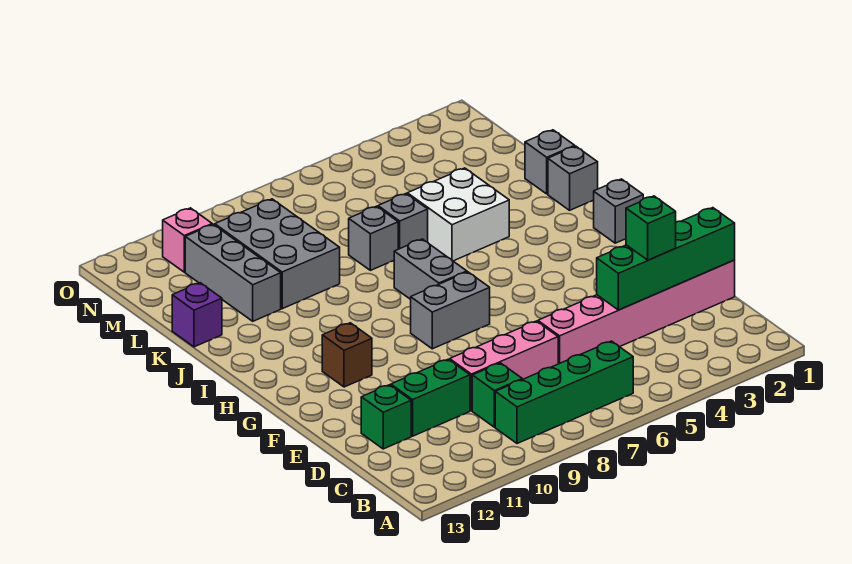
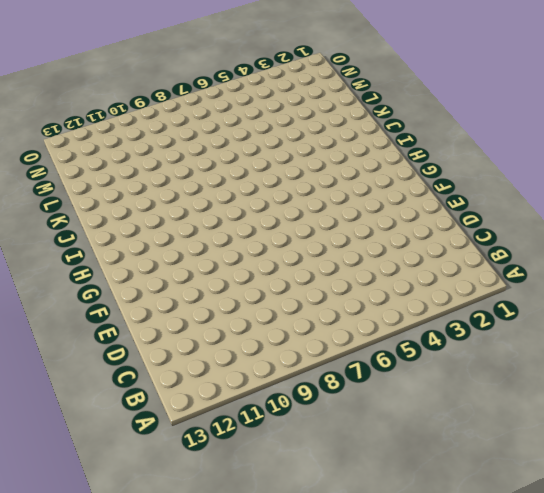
none -> green brick B6:B9 level 1
none -> green brick C9 level 1
none -> pink brick D1:D6 level 1

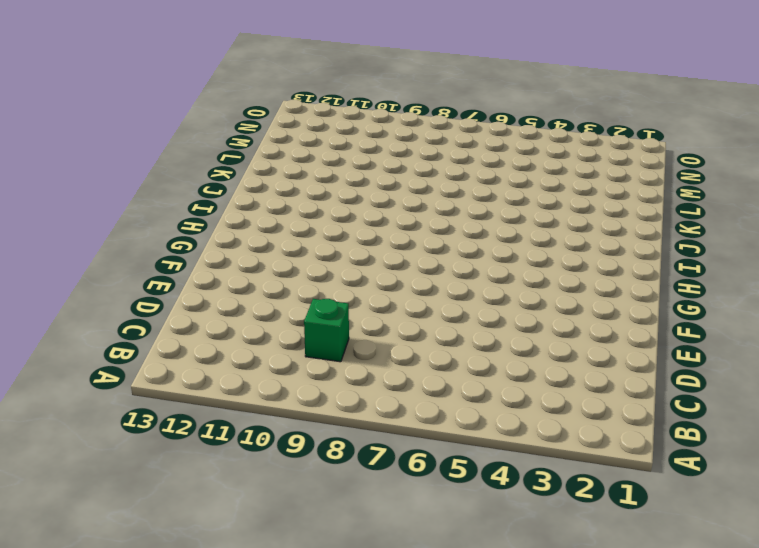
none -> green brick B6:B9 level 1
none -> pink brick D1:D6 level 1
none -> pink brick D7:D9 level 1

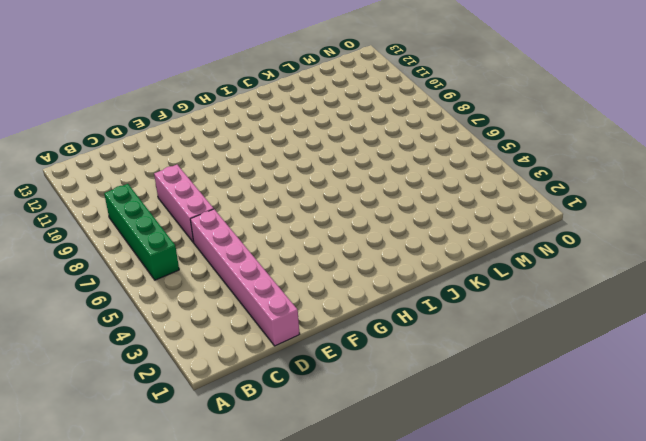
none -> green brick C9 level 1
none -> green brick D10:D11 level 1
none -> green brick D12 level 1

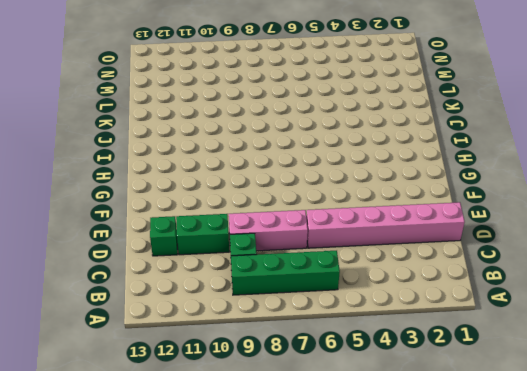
none -> grey brick G7:G8 level 1
none -> brown brick G11 level 1
none -> grey brick H1 level 1

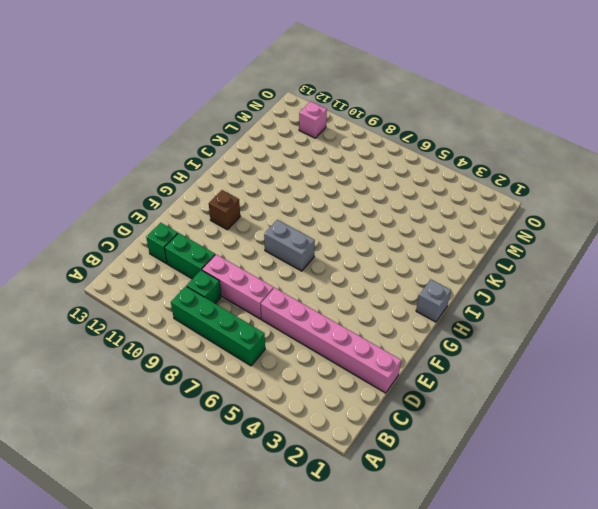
none -> grey brick H7:I7 level 1
none -> grey brick J1 level 1
none -> white brick J4:K5 level 1

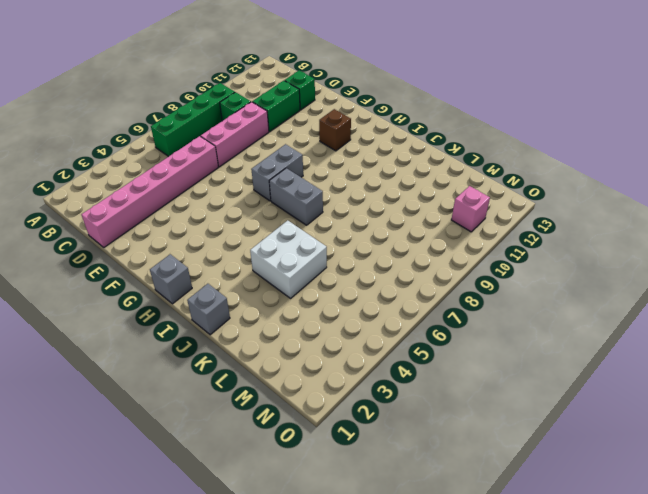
none -> grey brick K1 level 1
none -> grey brick K6 level 1
none -> grey brick K7 level 1

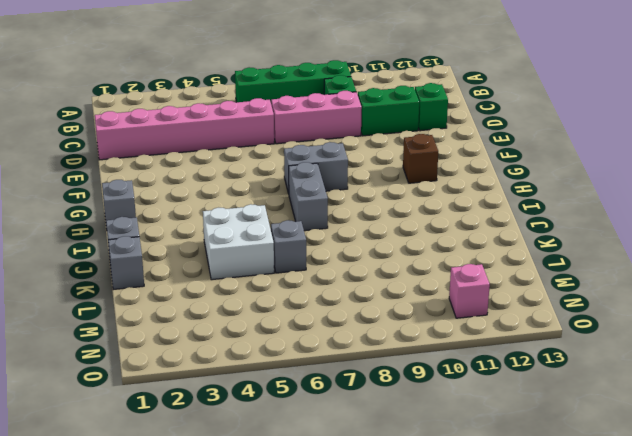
none -> grey brick K7 level 1
none -> grey brick K9:M10 level 1
none -> grey brick K11:M11 level 1

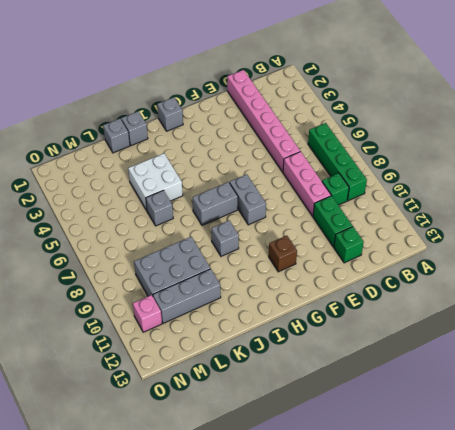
grey brick I9 level 1 -> grey brick K7 level 1
none -> purple brick K13 level 1
none -> green brick D1:D4 level 2
none -> green brick D3 level 3

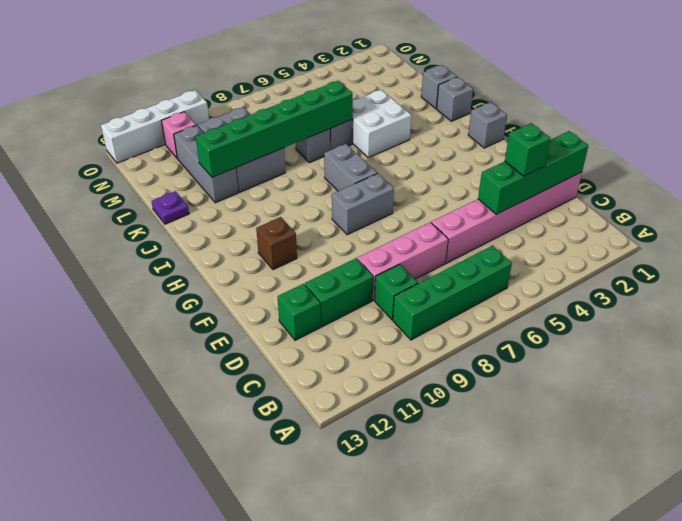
green brick K6:K11 level 2 -> none
purple plate K13 level 1 -> purple brick K13 level 1
white brick O10:O13 level 1 -> none

